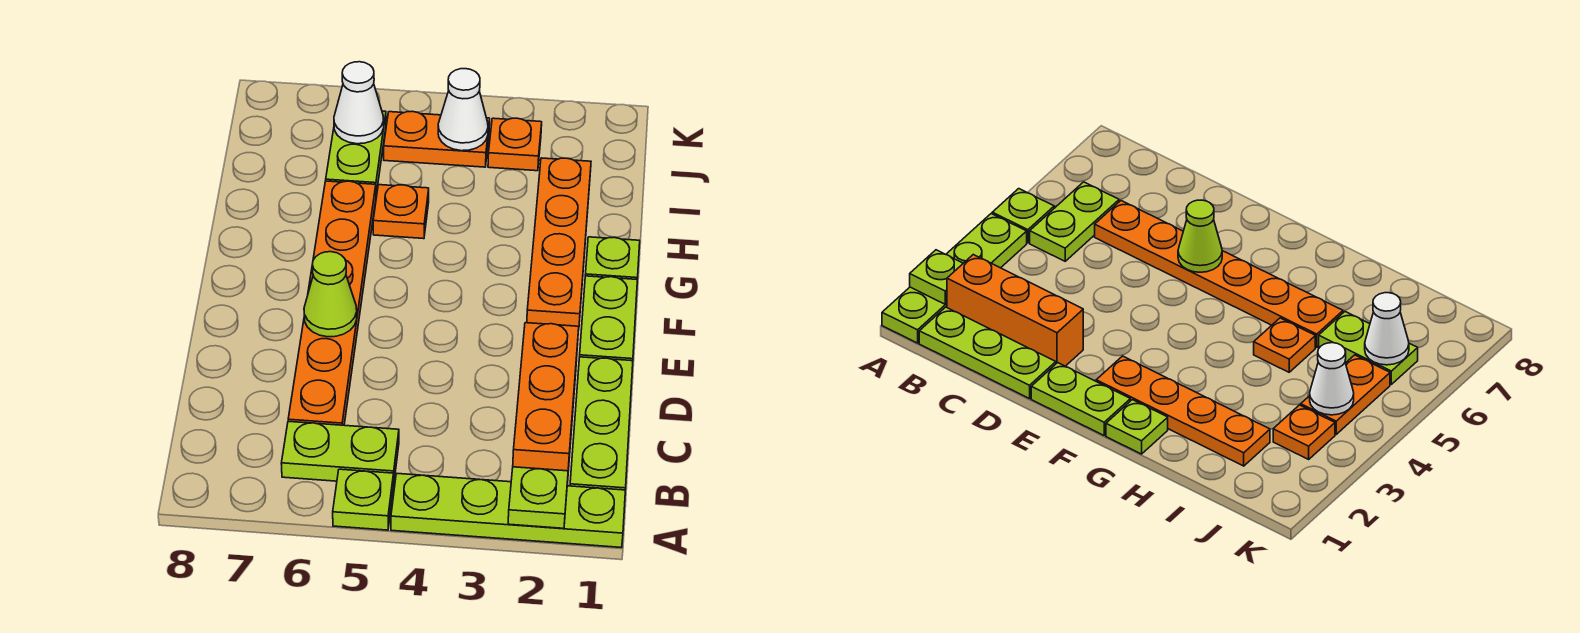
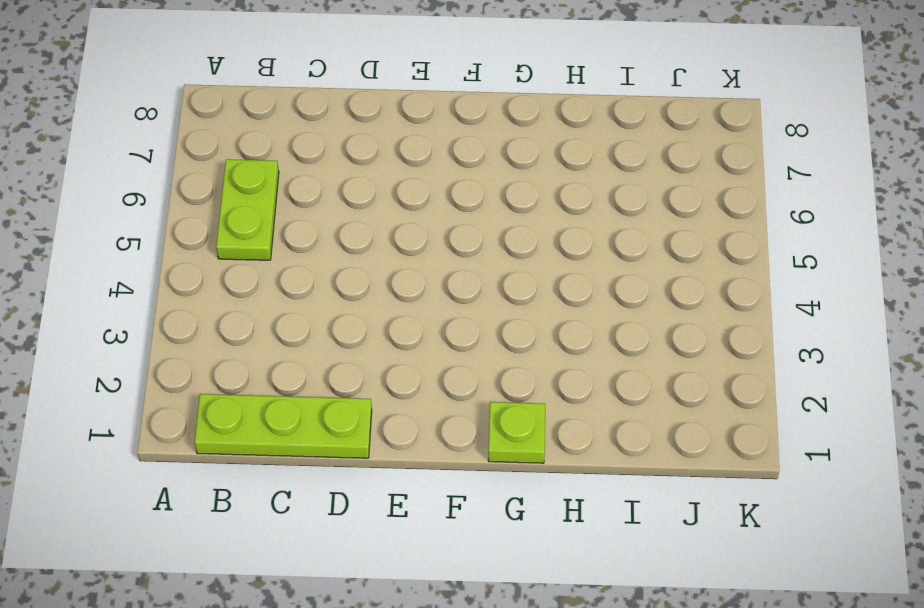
none -> lime plate A1:A4 level 1
none -> lime plate A5 level 1
none -> orange brick B2:D2 level 1

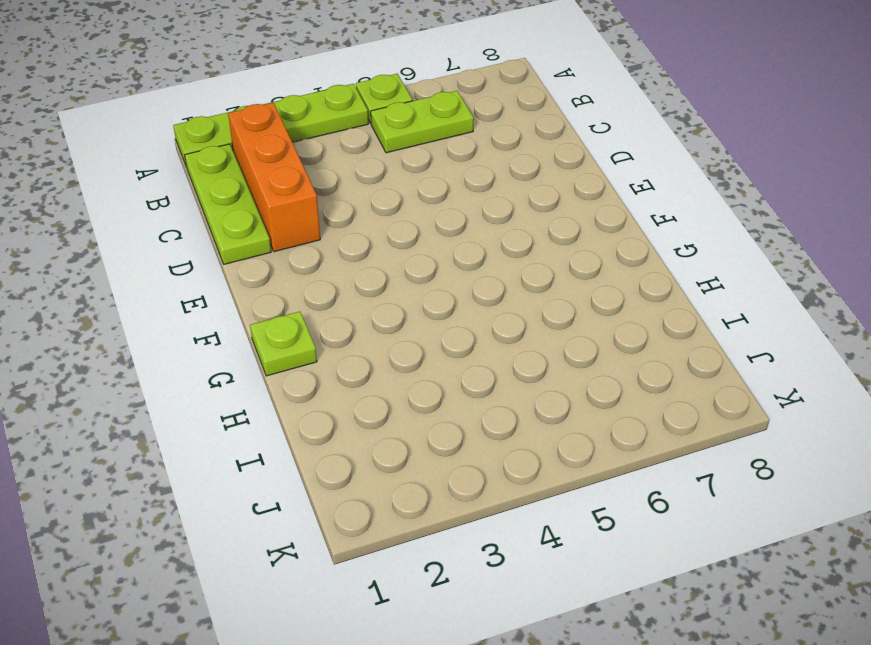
none -> orange plate C6:H6 level 1
none -> lime plate E1:F1 level 1
none -> orange plate F2:I2 level 1

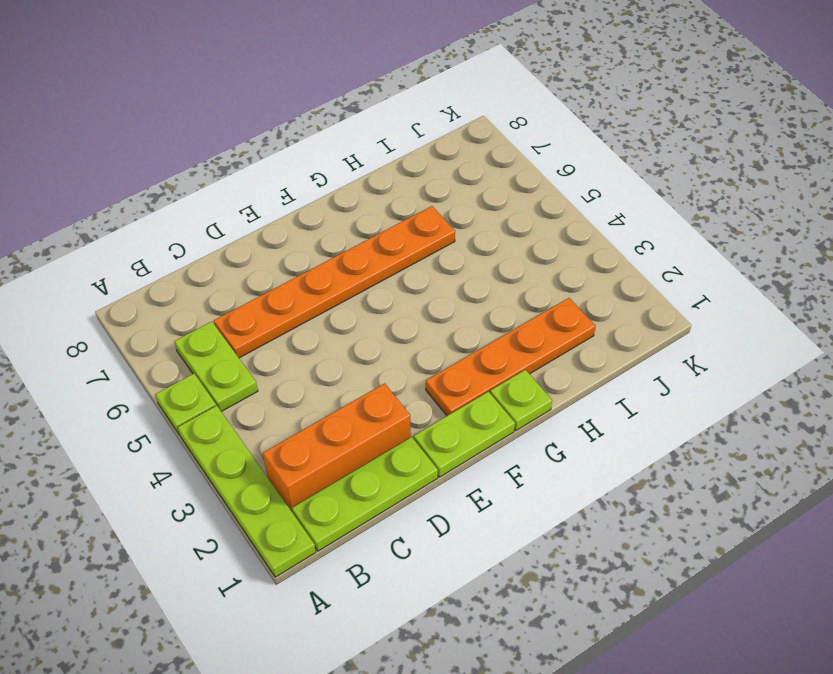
none -> orange plate H5 level 1
none -> lime plate I6:J6 level 1
none -> orange plate J3 level 1

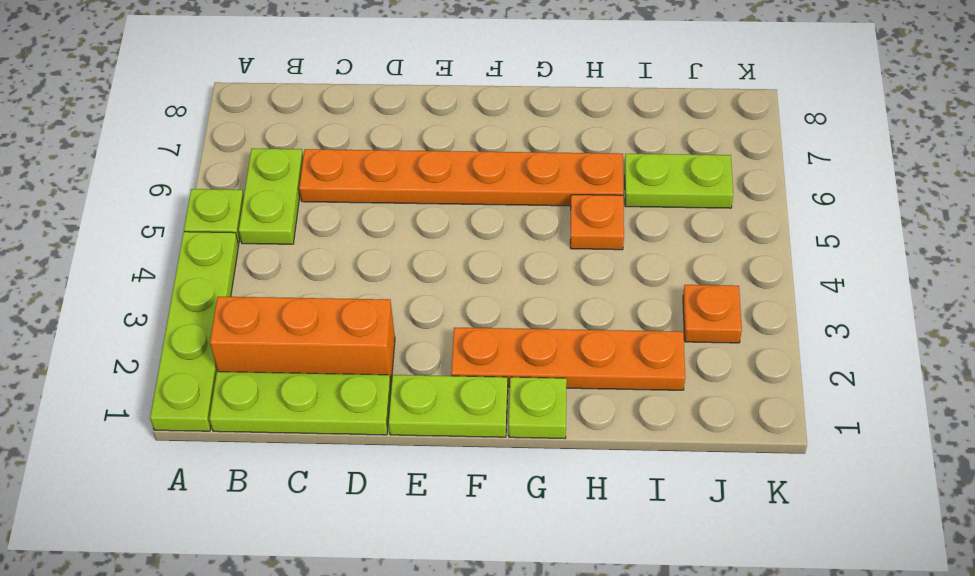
none -> orange plate J4:J5 level 1
none -> lime plate A2 level 2
none -> lime cone E6 level 2

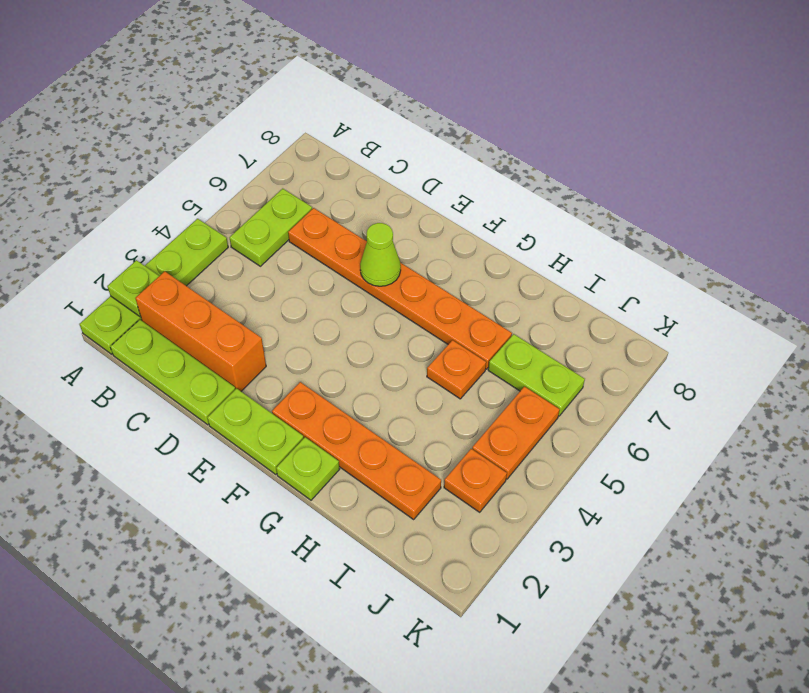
none -> lime plate A5 level 1
none -> white cone J4 level 2
none -> white cone J6 level 2

